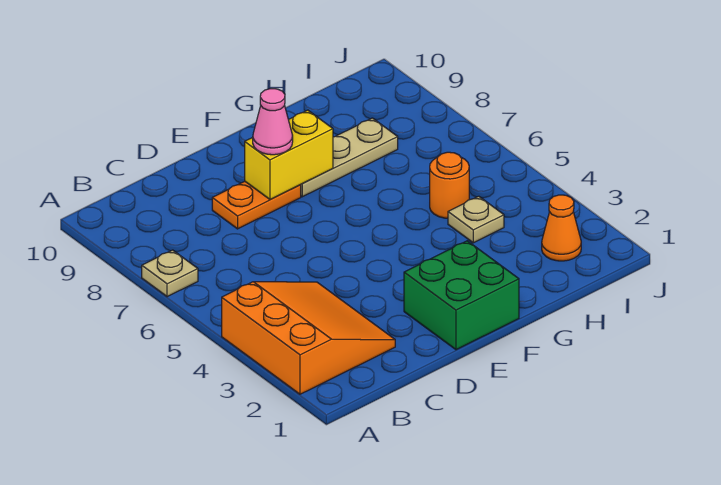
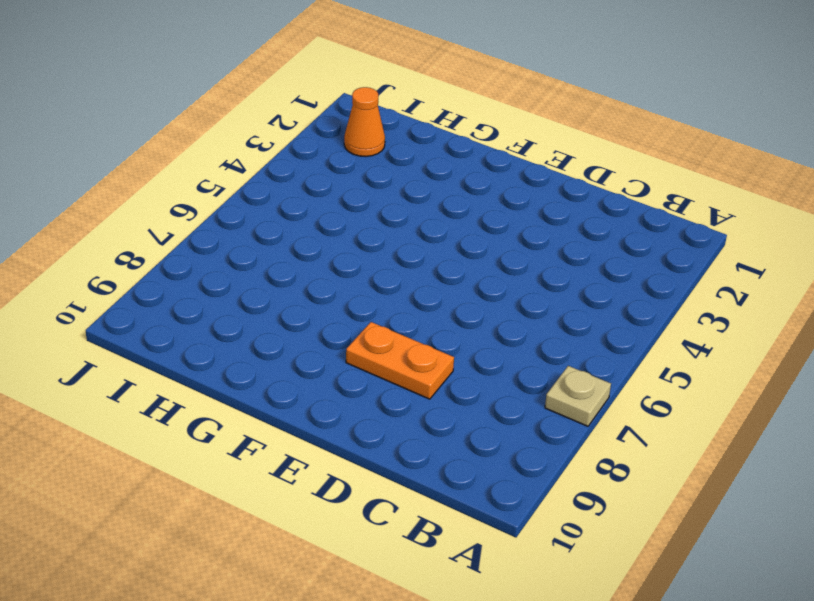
none -> orange slope A2:C4 level 1 top A
none -> green brick E1:F2 level 1

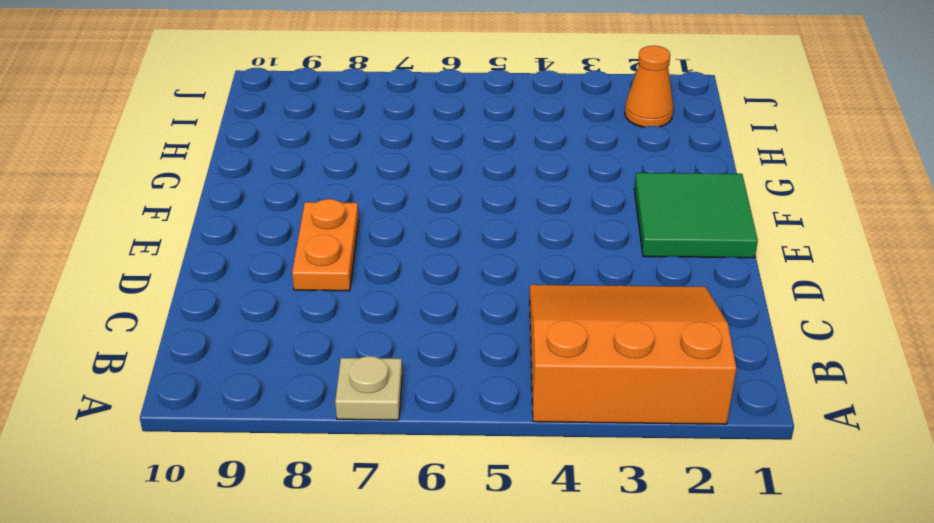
green tile E1:F2 level 1 -> green brick E1:F2 level 1
none -> tan plate F8:H8 level 1
none -> tan plate H4 level 1

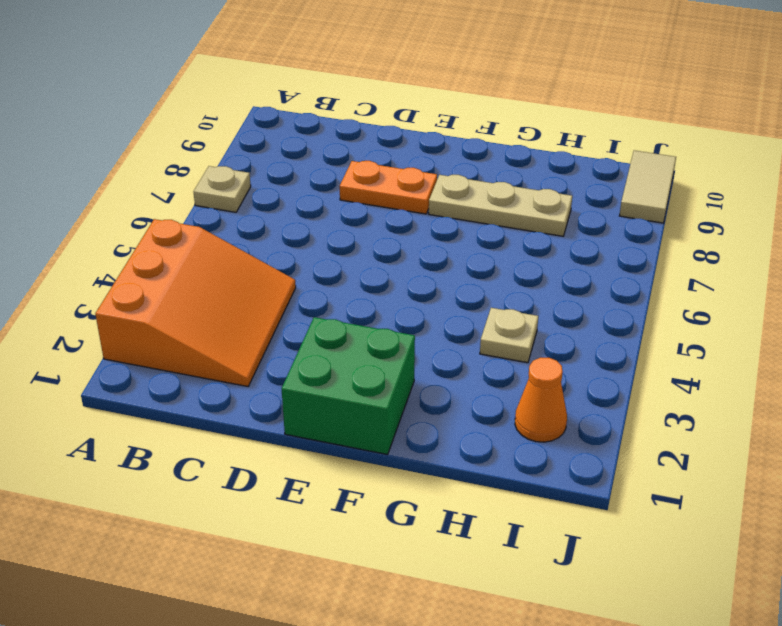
tan tile J9:J10 level 1 -> none
none -> orange round brick H5 level 1
none -> yellow brick E8:F8 level 2

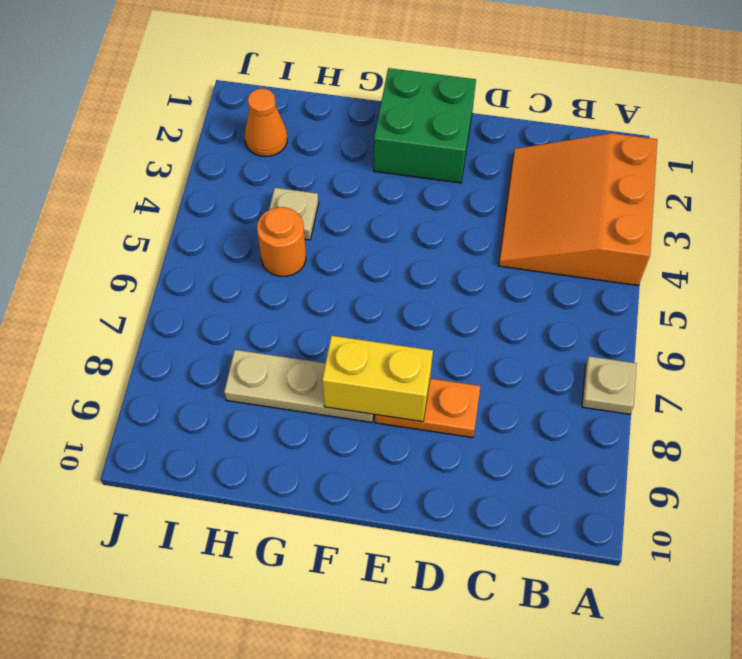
none -> pink cone E8 level 3

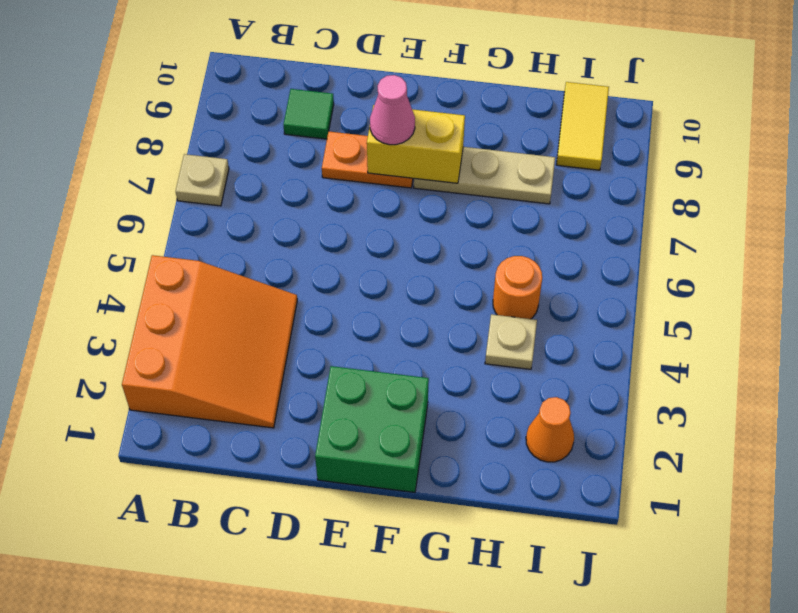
green tile C9 level 1 -> none
yellow tile I9:I10 level 1 -> none

